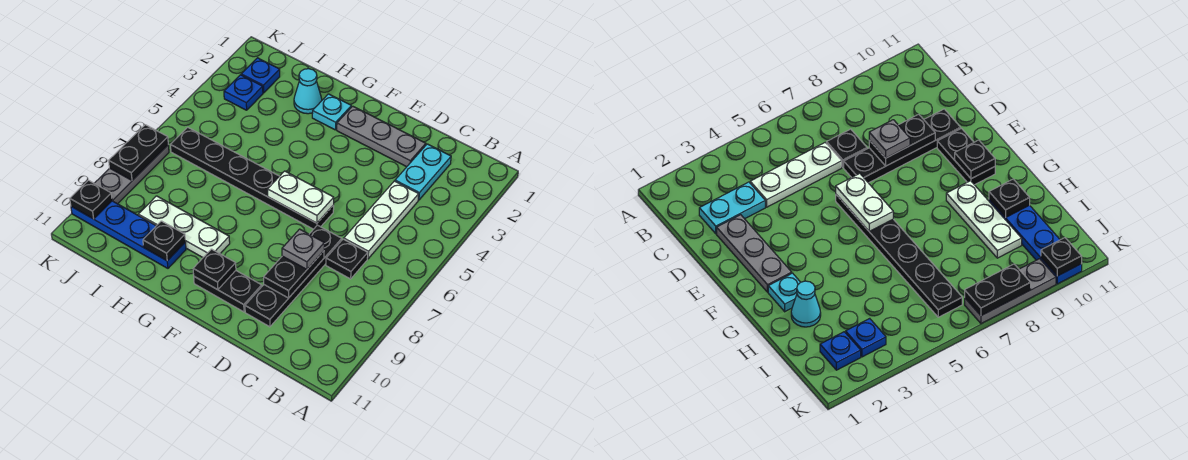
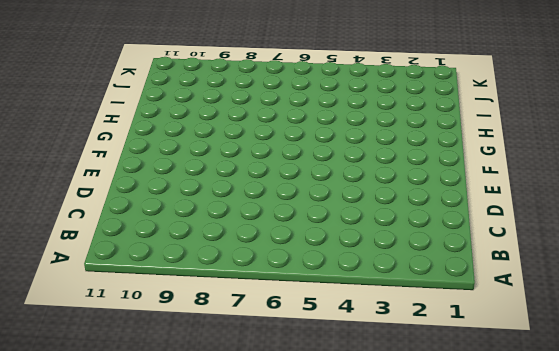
none -> cyan plate C2:C3 level 1
none -> white plate C4:C6 level 1
none -> black plate C7 level 1

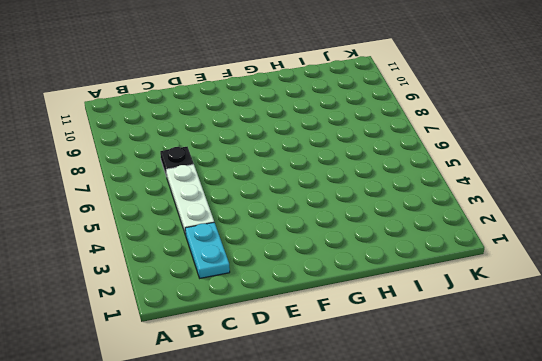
none -> grey plate D2:F2 level 1
none -> black plate D7:D10 level 1
none -> black plate E6:J6 level 1

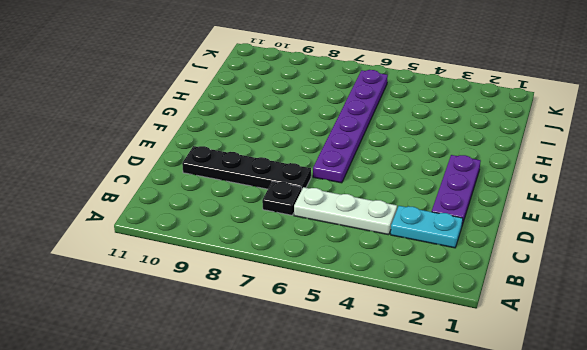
purple plate D2:F2 level 1 -> grey plate D2:F2 level 1
purple plate E6:J6 level 1 -> black plate E6:J6 level 1
none -> black plate E10:F10 level 1
none -> cyan plate G2 level 1
none -> white plate G9:I9 level 1

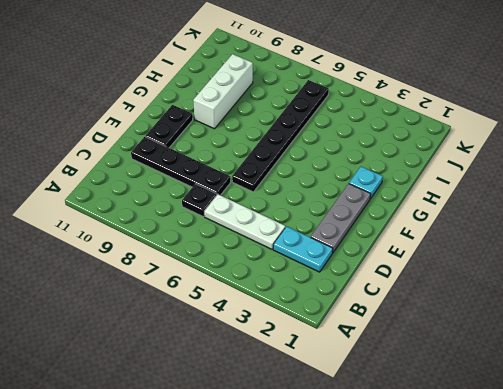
white brick G9:I9 level 1 -> white plate G9:I9 level 1
none -> cyan cone H2 level 1
none -> blue plate H10:K10 level 1
none -> blue plate J2 level 1

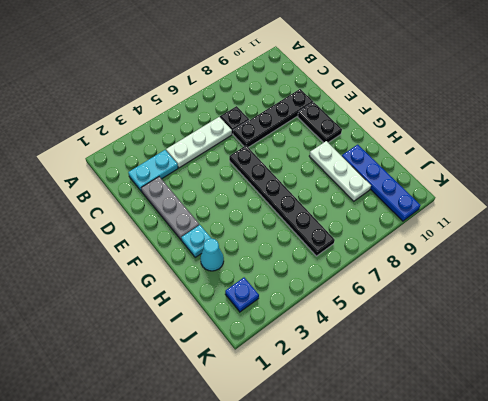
none -> blue plate J3 level 1
none -> grey plate K7:K9 level 1
none -> black plate D8:D9 level 2

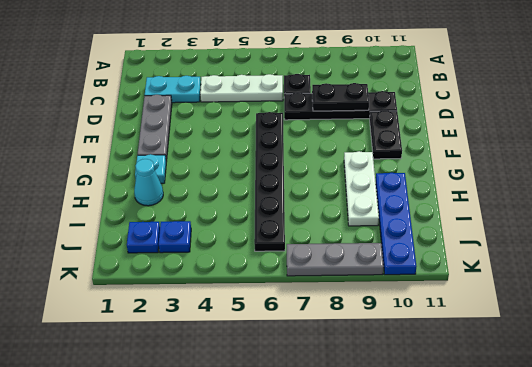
none -> white plate E6:F6 level 2
none -> black plate F10 level 2
none -> black plate H10 level 2

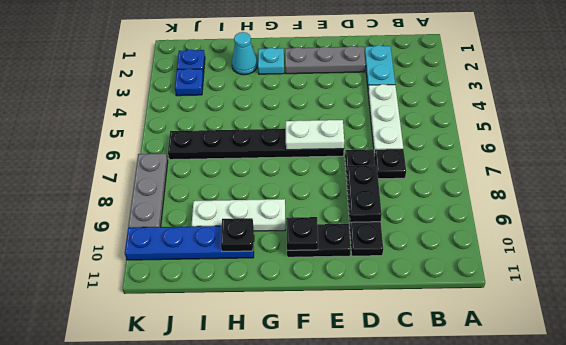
none -> black plate K7:K8 level 2
none -> black plate K10 level 2
none -> grey plate D8 level 3

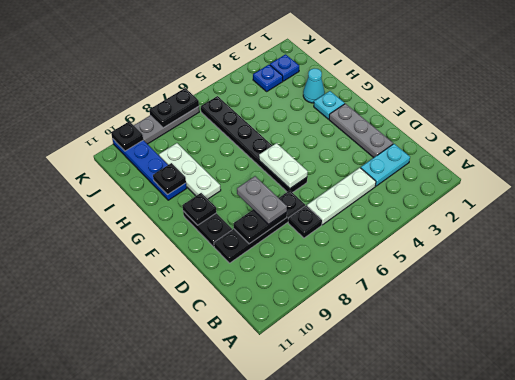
grey plate D8:E8 level 3 -> grey plate D8 level 3

